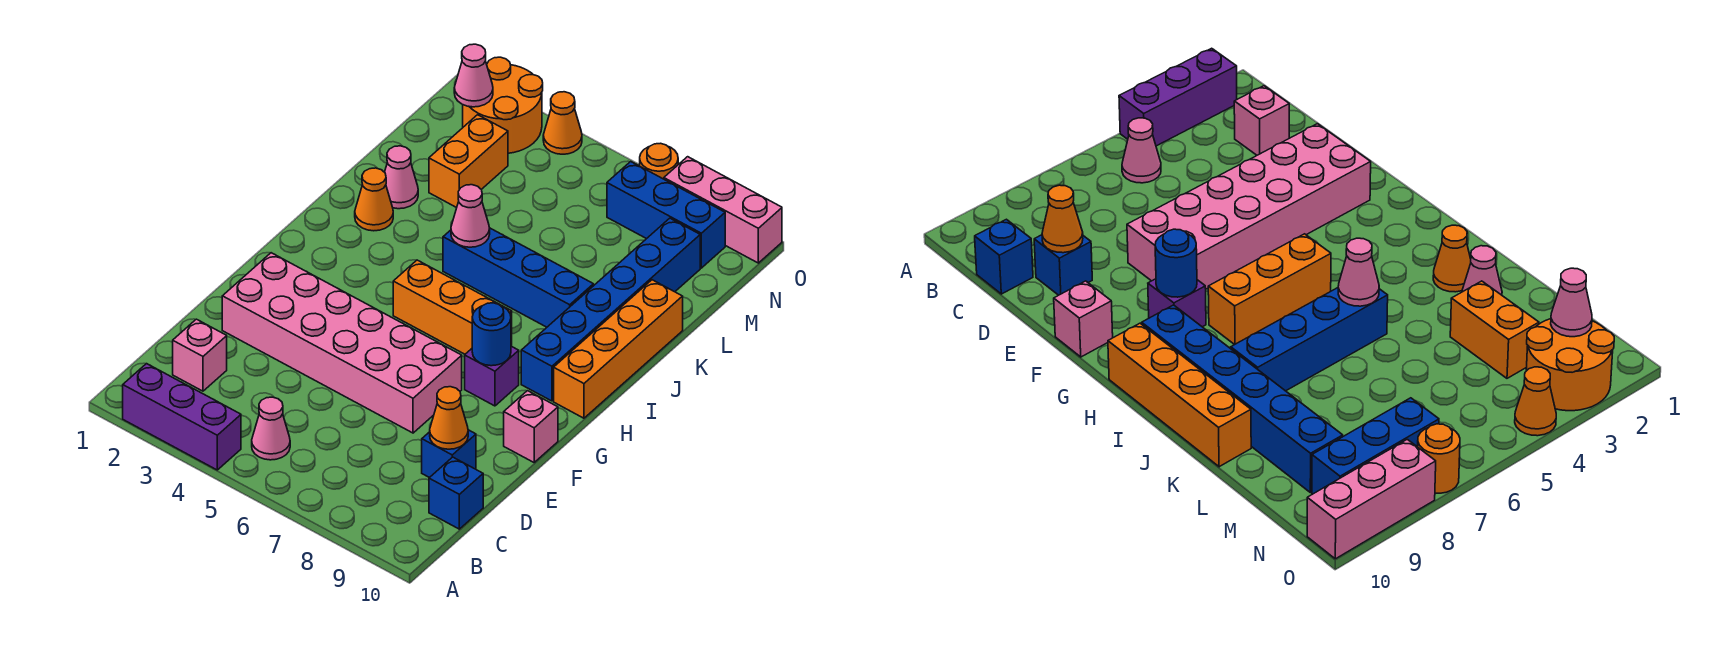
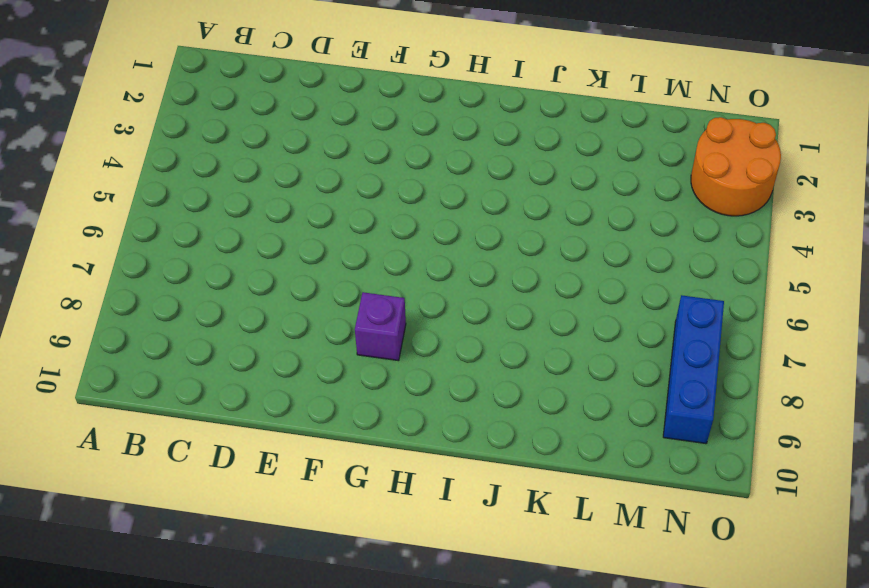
none -> purple brick A2:A4 level 1
none -> pink cone B5 level 1
none -> pink brick C2 level 1

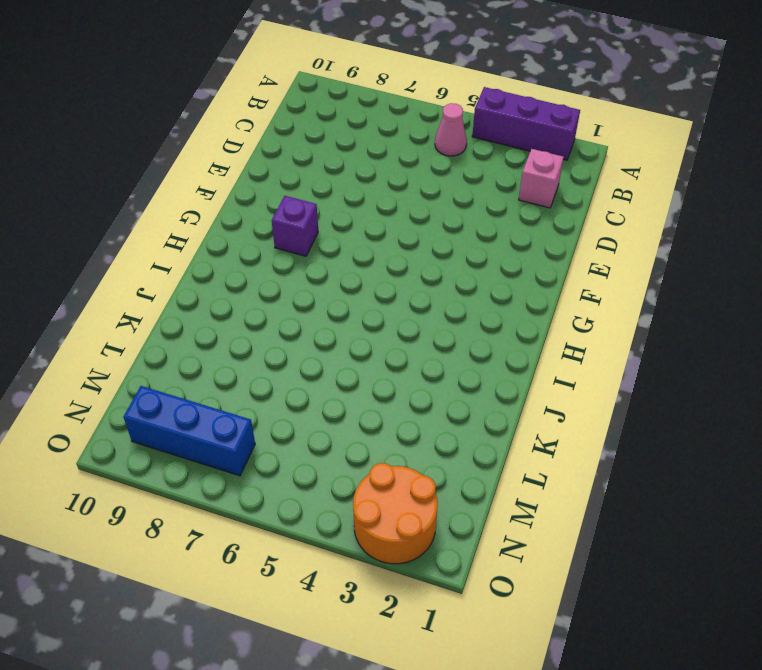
none -> blue brick C10 level 1
none -> blue brick D9 level 1
none -> pink brick E2:F7 level 1

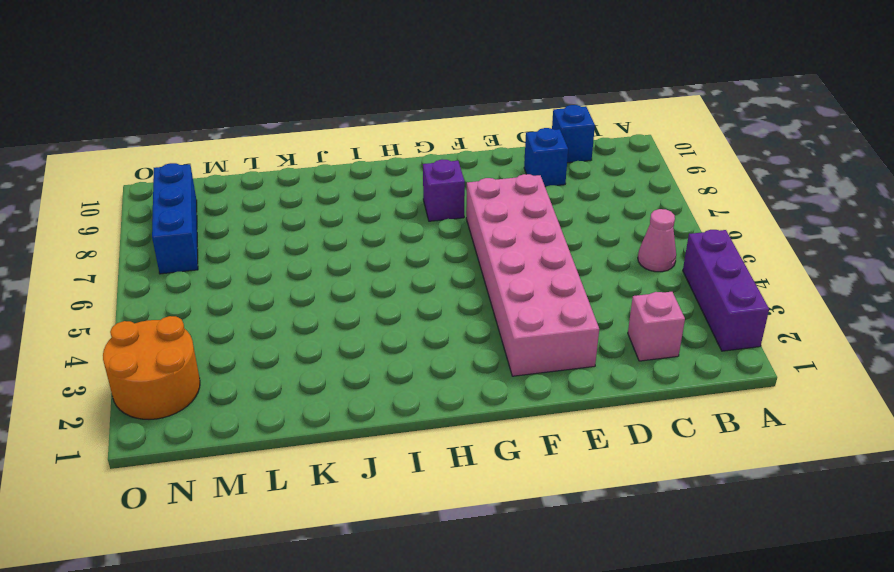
none -> pink brick F10 level 1
none -> orange brick H5:H7 level 1
none -> blue brick H9:M9 level 1

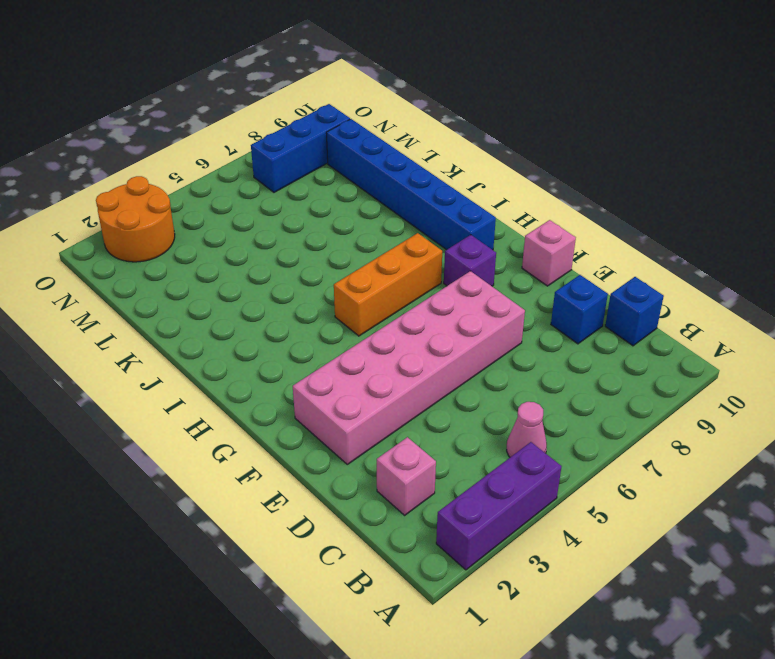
none -> orange brick H10:K10 level 1
none -> orange cone J2 level 1
none -> blue brick J5:J8 level 1

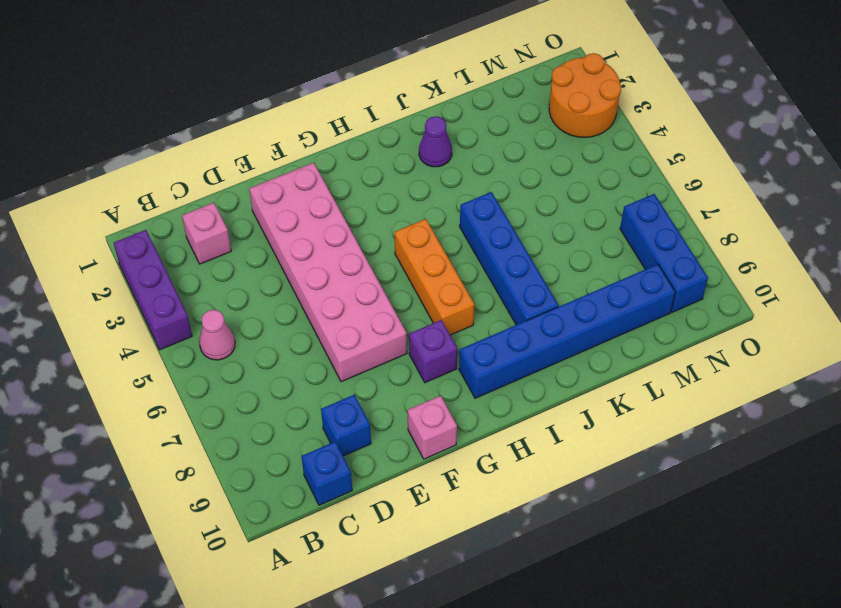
purple cone J2 level 1 -> orange cone J2 level 1
none -> orange brick H10:K10 level 1
none -> pink cone K2 level 1
none -> orange brick L3:M3 level 1

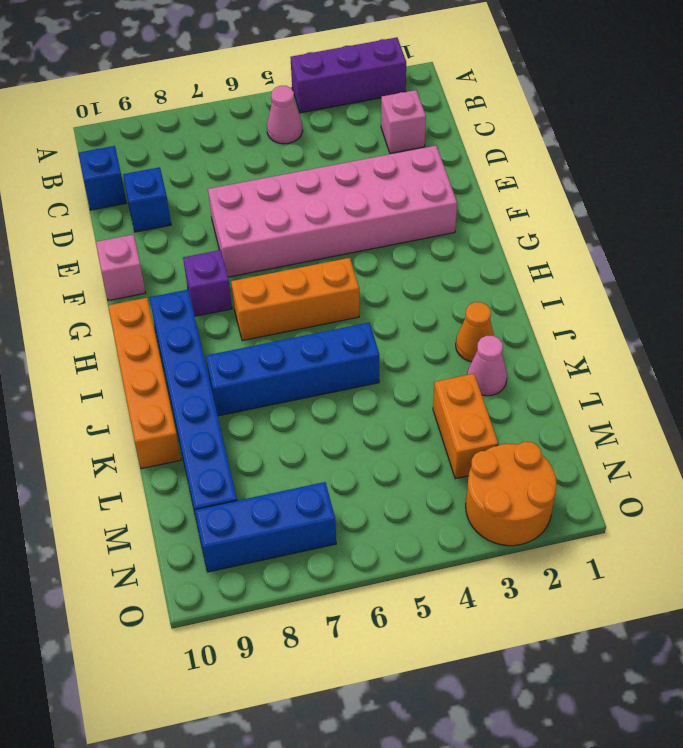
none -> orange cone O4 level 1
none -> orange round brick O7 level 1
none -> pink brick O8:O10 level 1

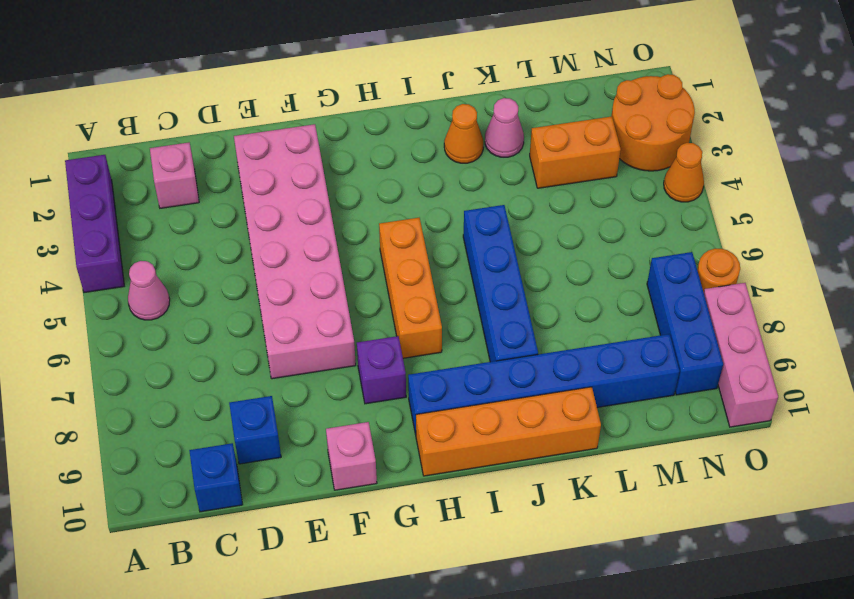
none -> orange cone D9 level 2
none -> blue round brick G8 level 2
none -> pink cone J5 level 2

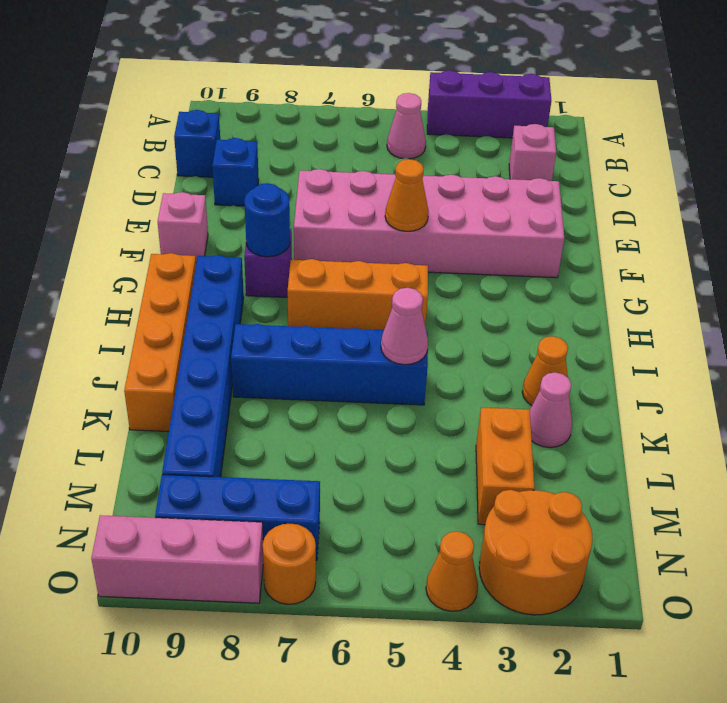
orange cone F5 level 2 -> orange cone D9 level 2
none -> pink cone N2 level 2

